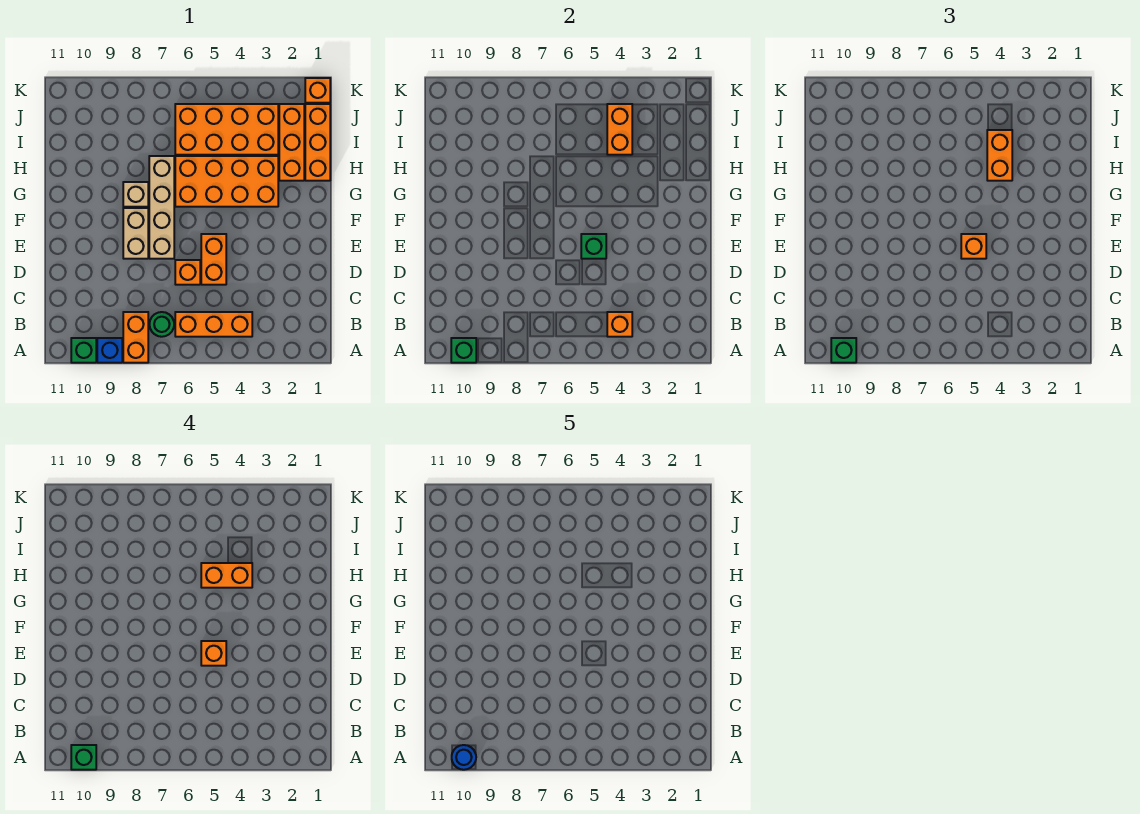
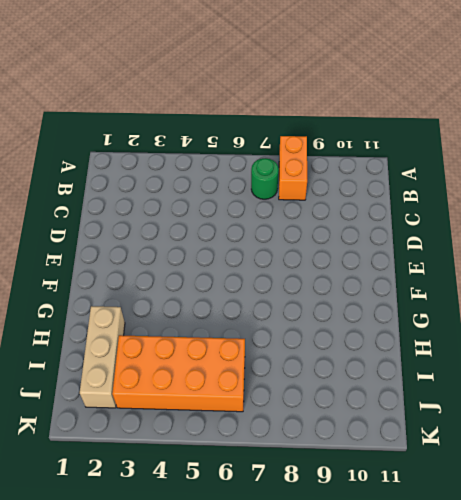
tan brick H2:J2 level 1 -> orange brick H2:J2 level 1
none -> blue brick A9 level 1
none -> green brick A10 level 1
none -> orange brick B4:B6 level 1

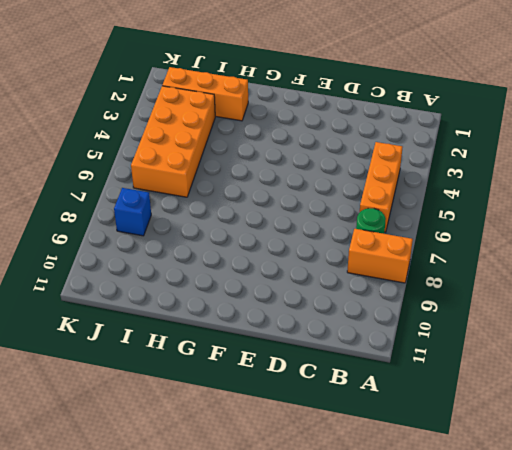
blue brick J8 level 1 -> blue brick A9 level 1
none -> green brick A10 level 1
none -> orange brick D5:E5 level 1
none -> orange brick D6 level 1

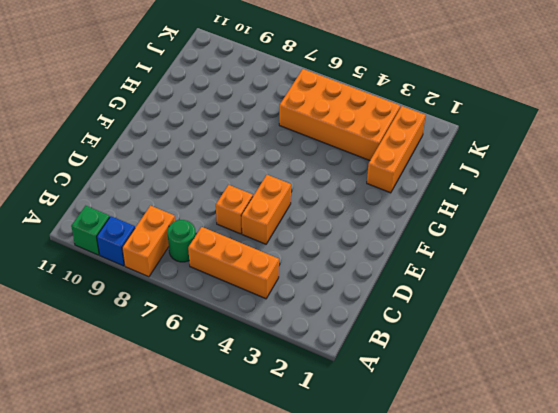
none -> tan brick E7:H7 level 1
none -> tan brick E8:F8 level 1
none -> orange brick G3:H6 level 1

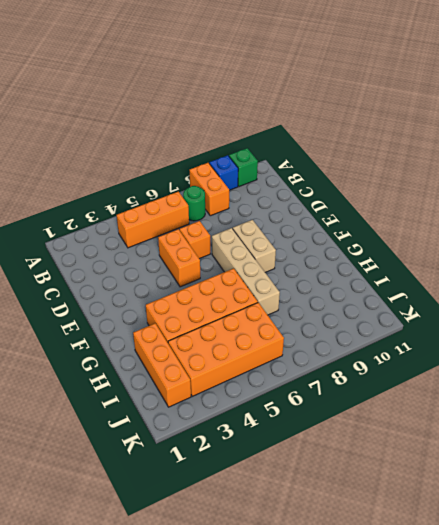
none -> tan brick G8 level 1
none -> orange brick H1:J1 level 1
none -> orange brick K1 level 1

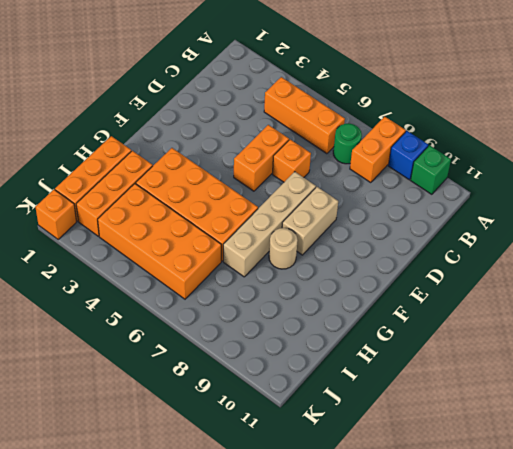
tan round brick G8 level 1 -> tan brick G8 level 1
none -> green brick A10 level 2
none -> orange brick B4 level 2
none -> green brick E5 level 2

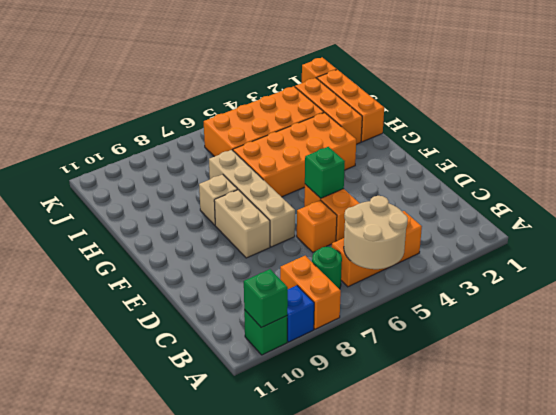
tan round brick A5:B6 level 2 -> none
none -> orange brick B4 level 2
none -> orange brick I4:J4 level 2
none -> green brick A10 level 3

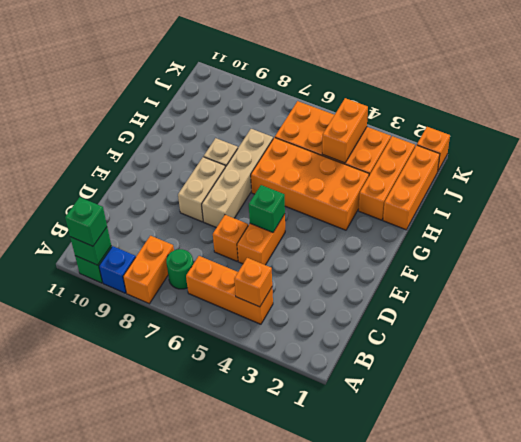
none -> orange brick E5 level 3
none -> orange brick H4:I4 level 3
none -> green brick A10 level 4

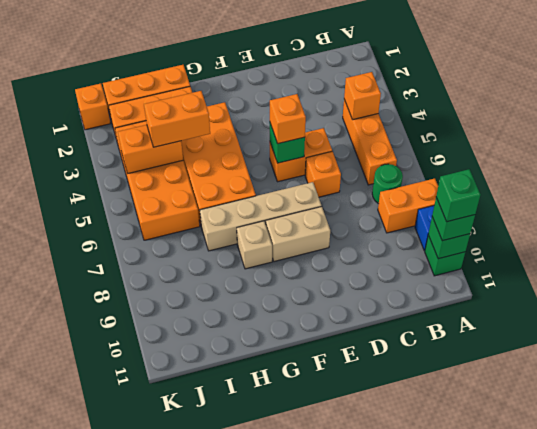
none -> orange brick E5 level 4
none -> orange brick H4:H5 level 4
none -> blue round brick A10 level 5

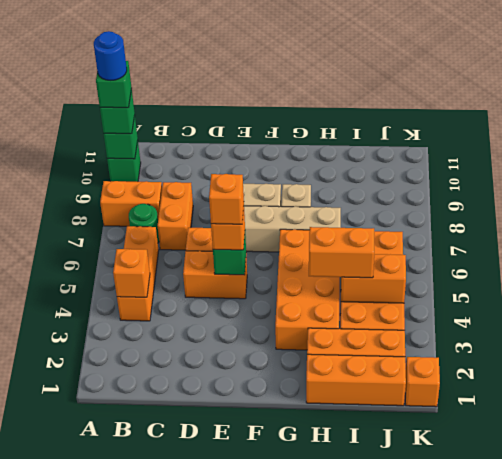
orange brick C7:C8 level 1 -> orange brick H4:H5 level 4
none -> blue brick A9 level 1

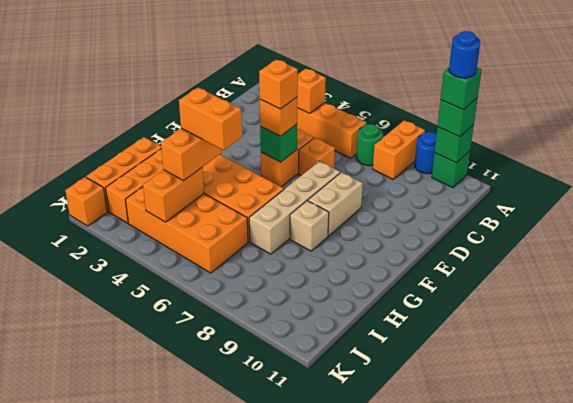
blue round brick A9 level 1 -> blue brick A9 level 1

